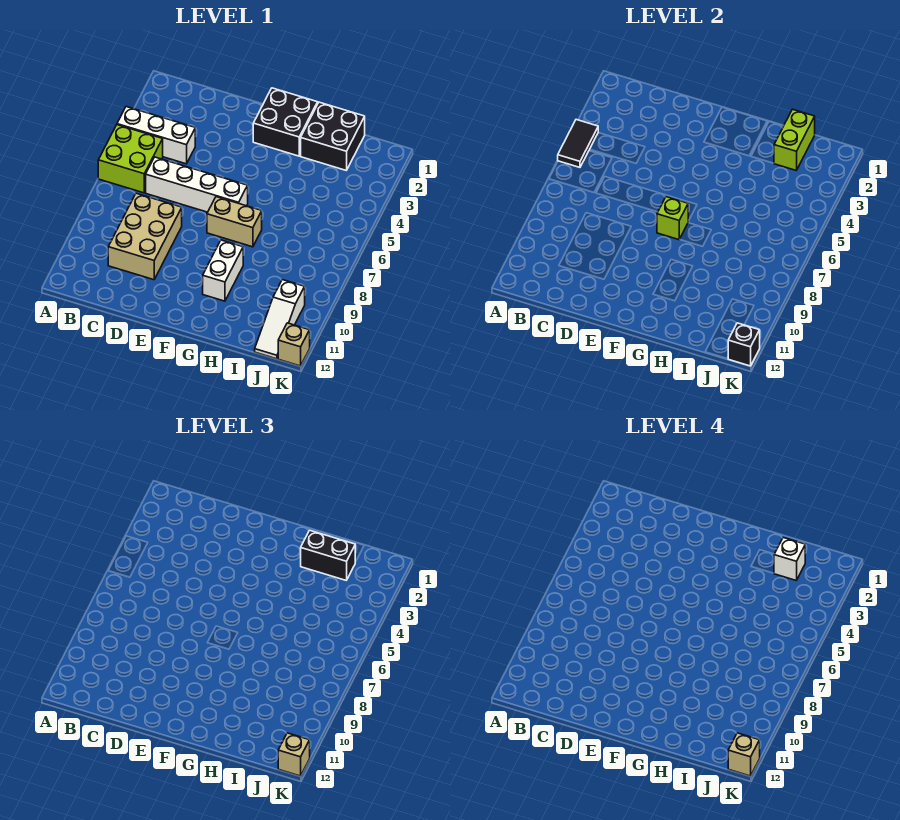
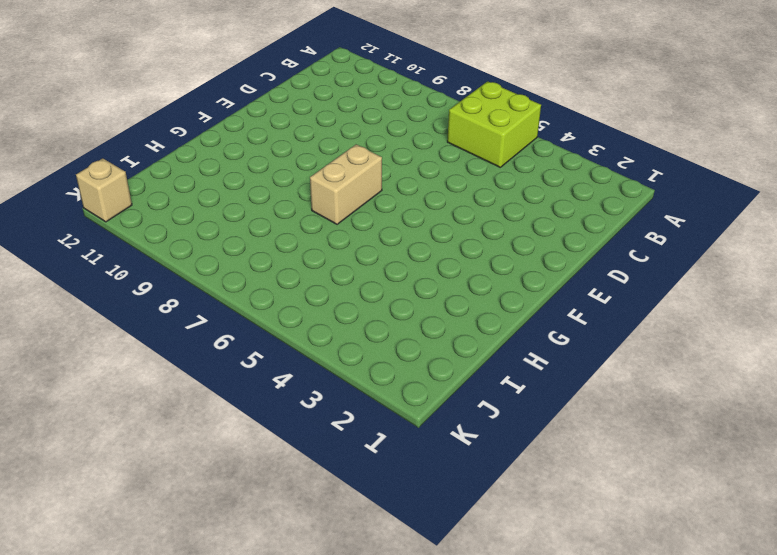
none -> white brick A4:C4 level 1
none -> white brick C6:F6 level 1
none -> tan brick C8:D10 level 1

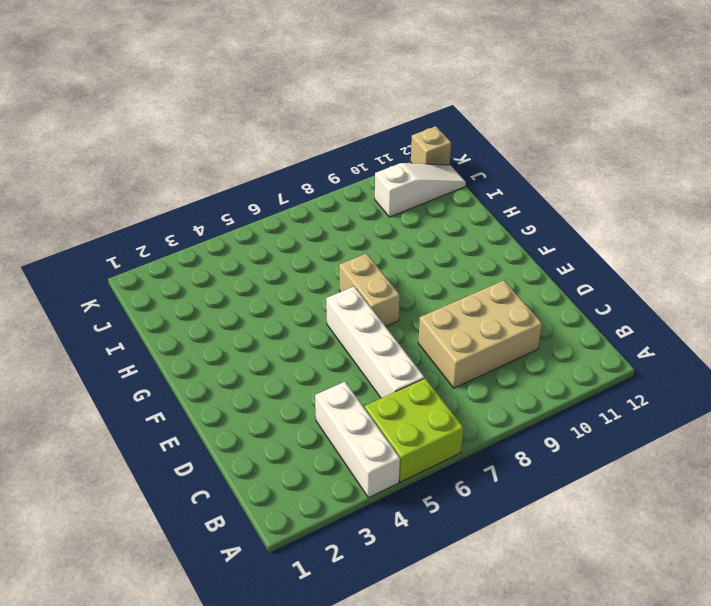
none -> black brick F1:G2 level 1
none -> white brick G9:G10 level 1
none -> black brick H1:I2 level 1

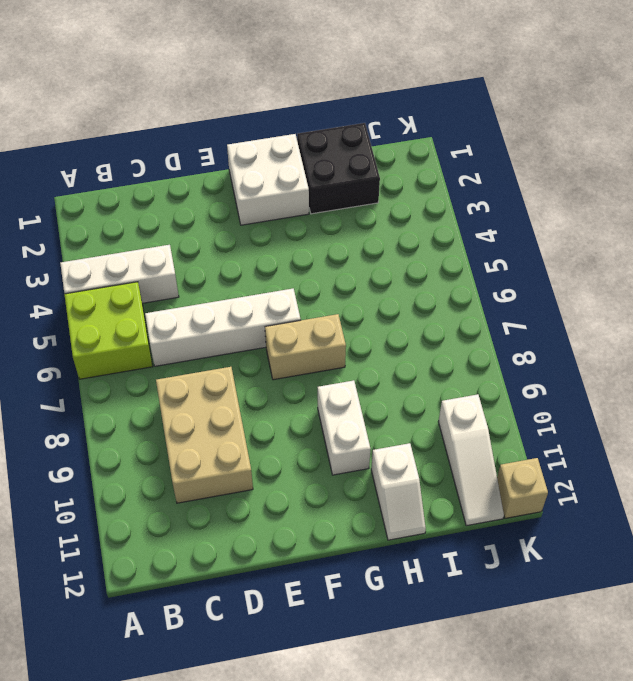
white brick F1:G2 level 1 -> black brick F1:G2 level 1
white slope H11:H12 level 1 top 11 -> none
none -> black tile A4:A5 level 2
none -> lime brick F7 level 2
none -> lime brick I1:I2 level 2

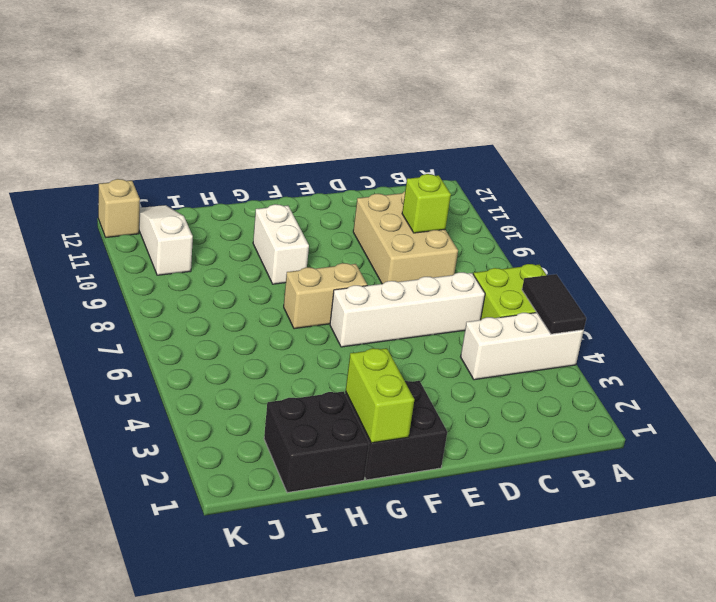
lime brick C9 level 2 -> lime brick F7 level 2
lime brick G1:G2 level 2 -> lime brick I1:I2 level 2
none -> black brick K12 level 2
none -> black brick H2:I2 level 3
none -> tan brick K12 level 3

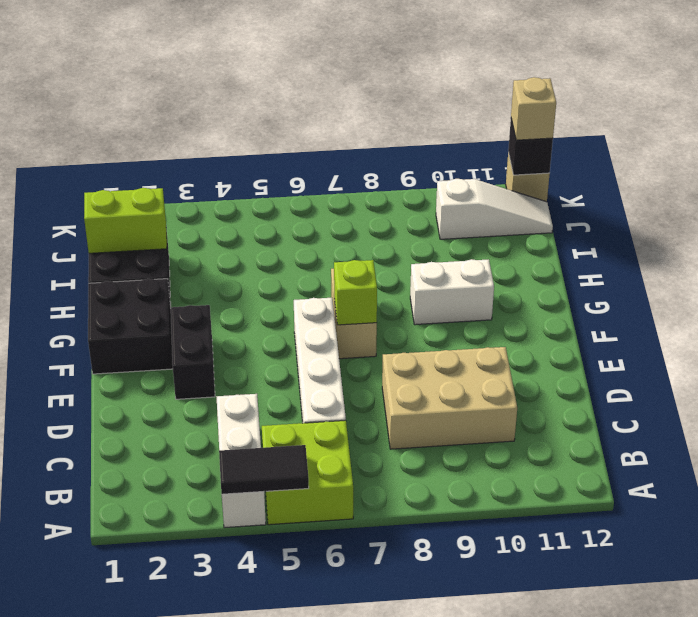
black brick E3:F3 level 1 -> black brick H2:I2 level 3
none -> white brick I2 level 4
none -> tan brick K12 level 4

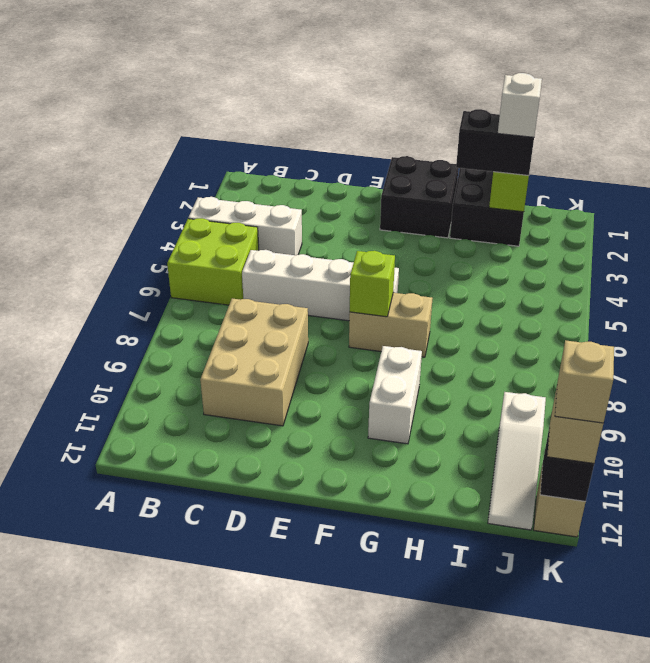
none -> black tile A4:A5 level 2

